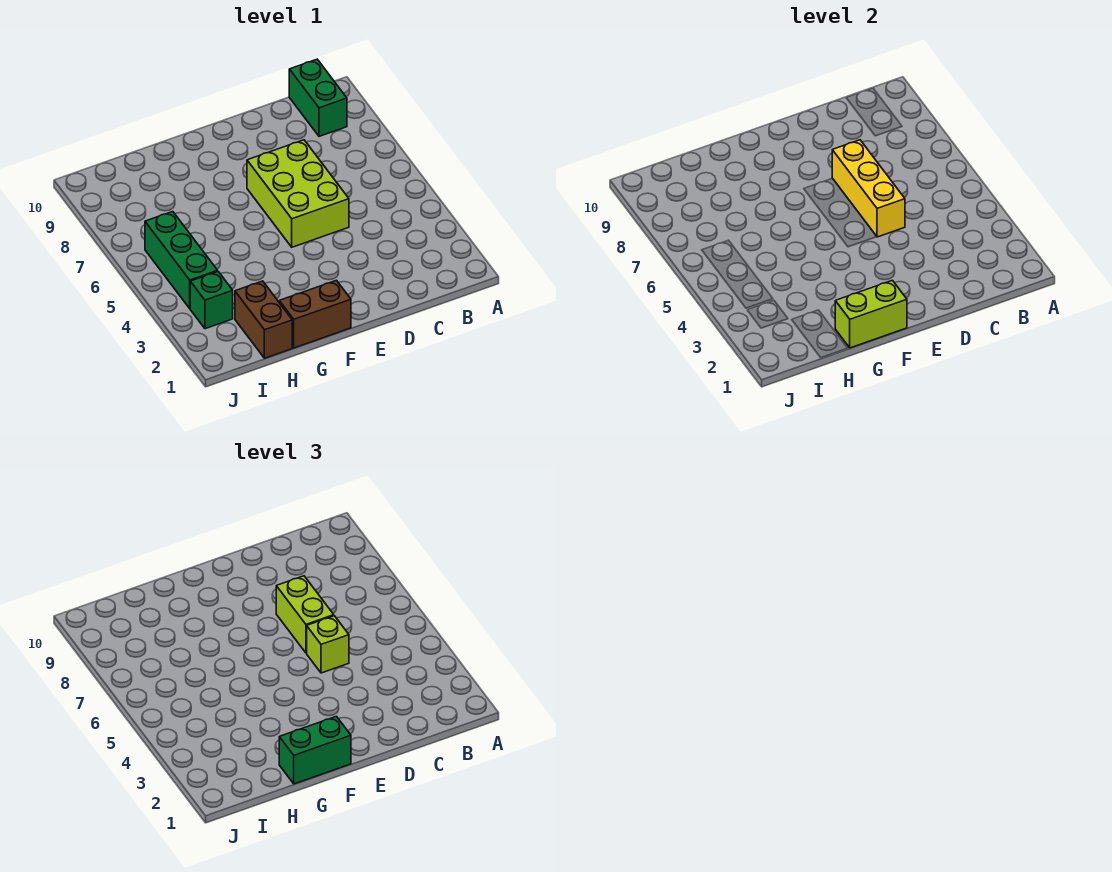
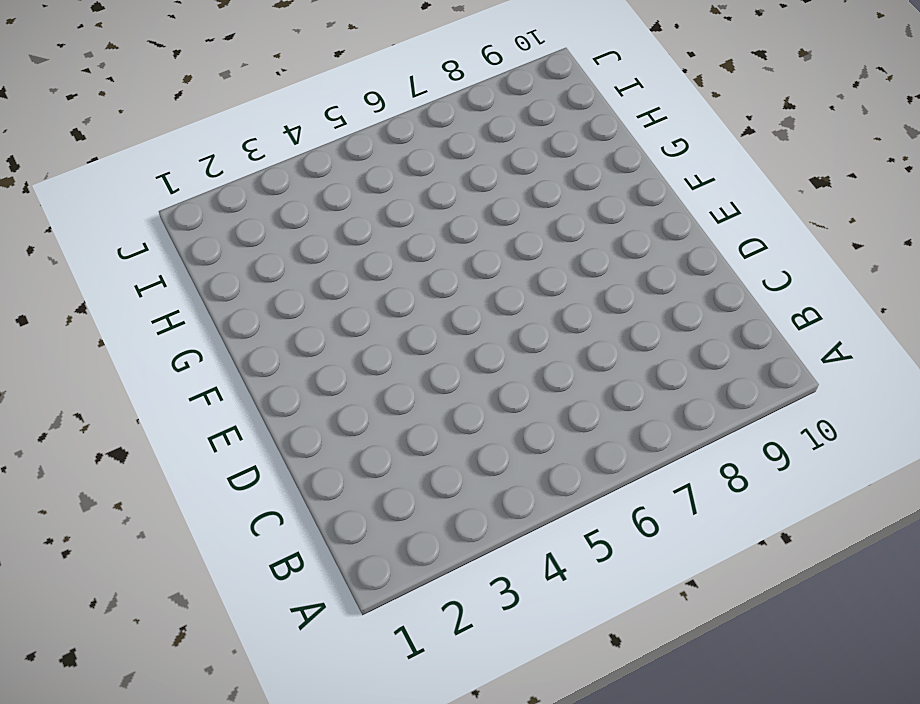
none -> green brick B9:B10 level 1
none -> lime brick D5:E7 level 1

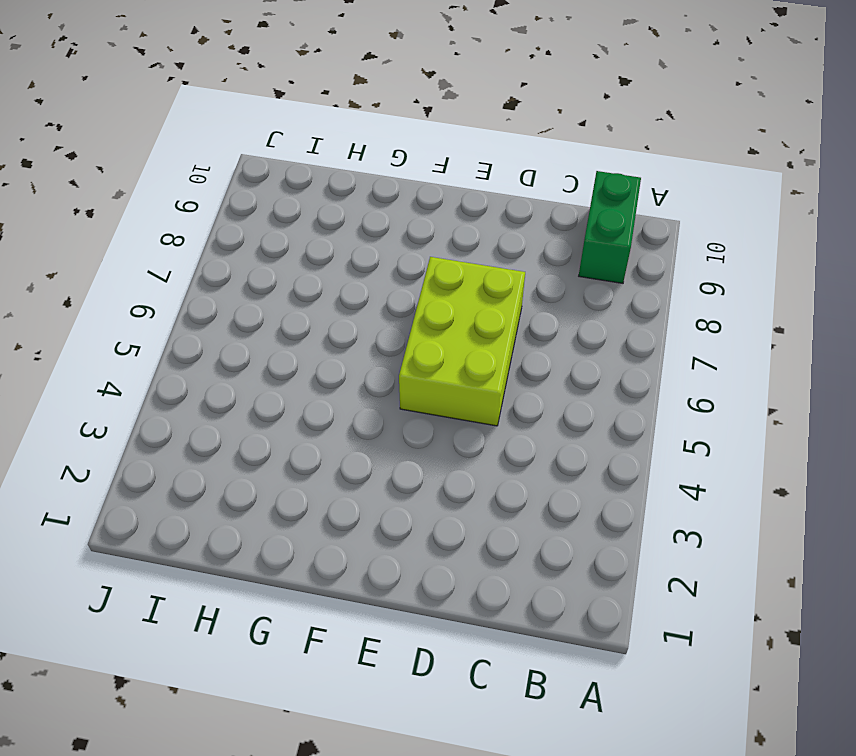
none -> brown brick F1:G1 level 1
none -> brown brick H1:H2 level 1

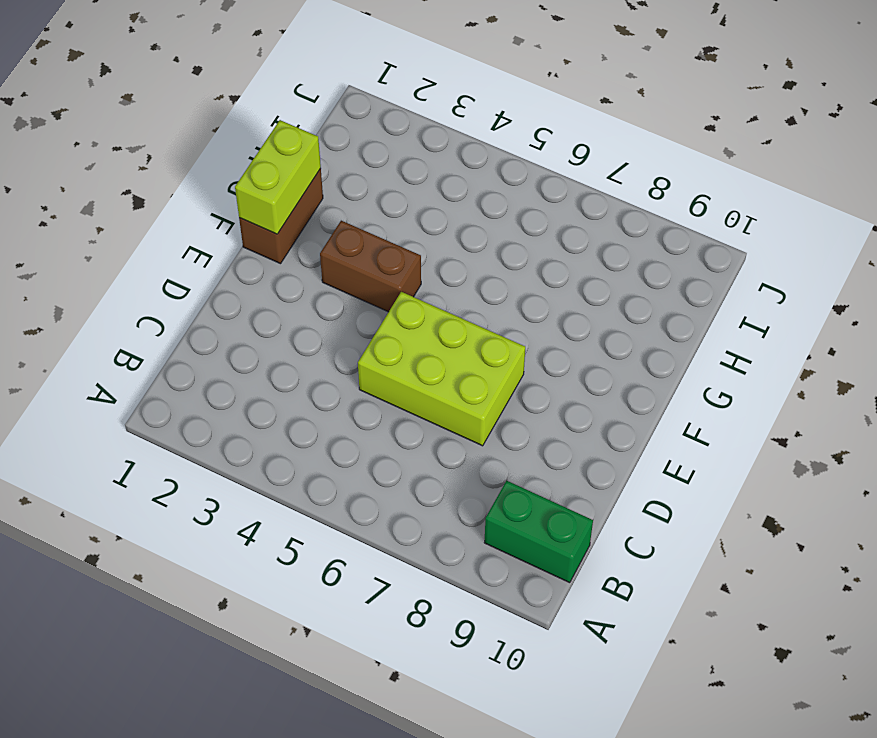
brown brick F3:F4 level 1 -> brown brick H1:H2 level 1
none -> green brick I3 level 1
none -> green brick I4:I6 level 1

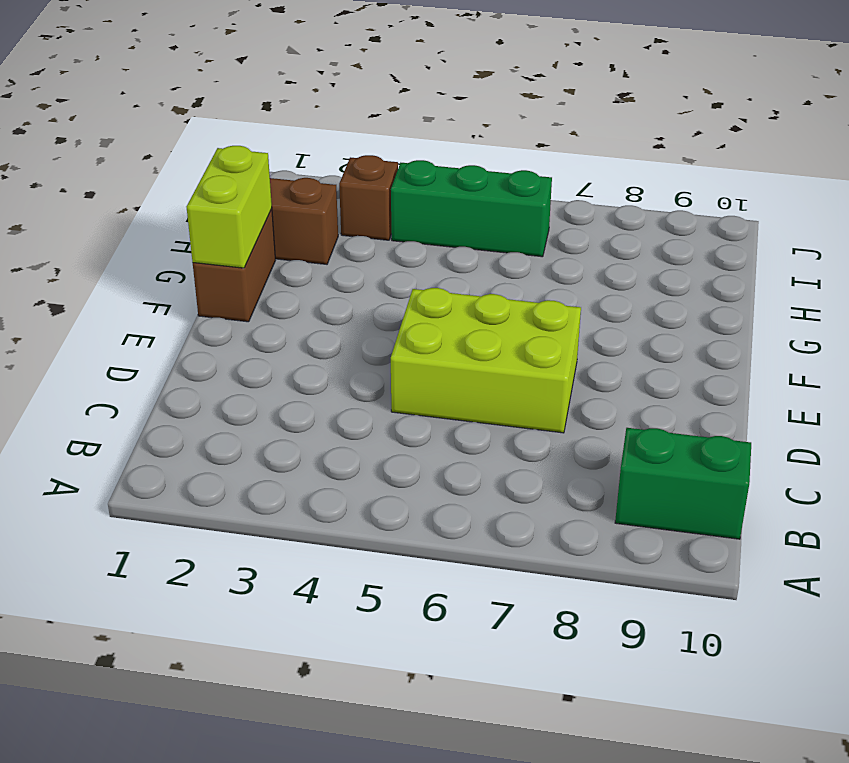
brown brick I3 level 1 -> green brick I3 level 1
none -> yellow brick D5:D7 level 2
none -> lime brick D5 level 3

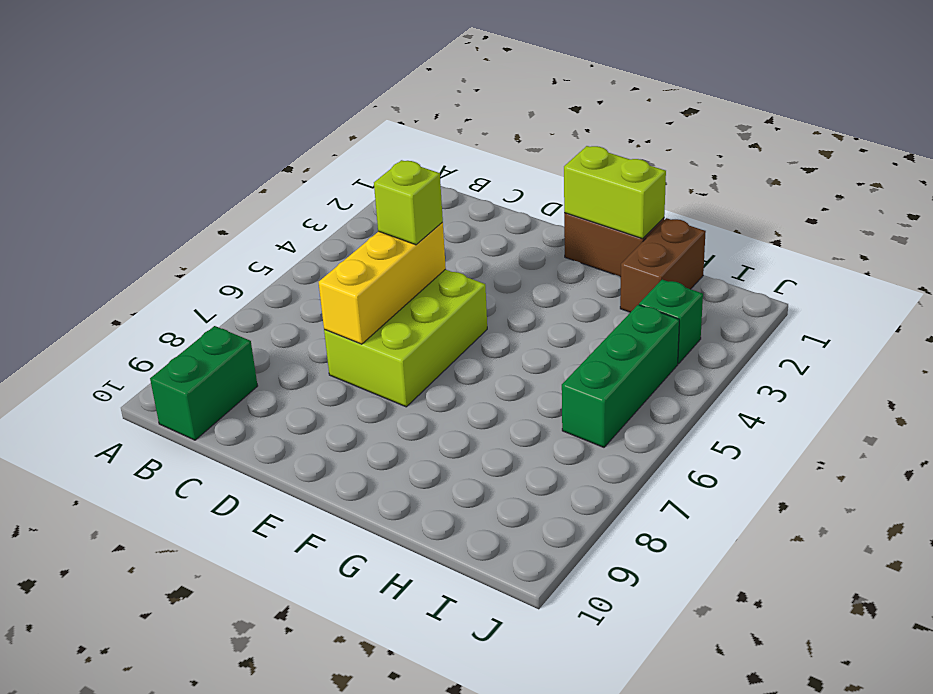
none -> lime brick D6:D7 level 3
none -> green brick F1:G1 level 3

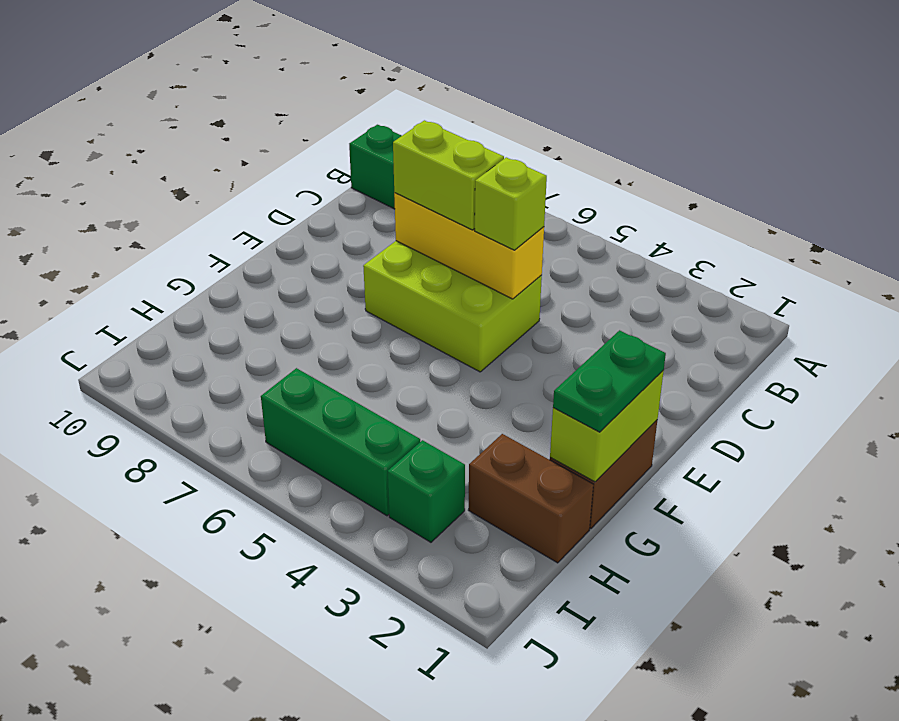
green plate F1:G1 level 3 -> green brick F1:G1 level 3

